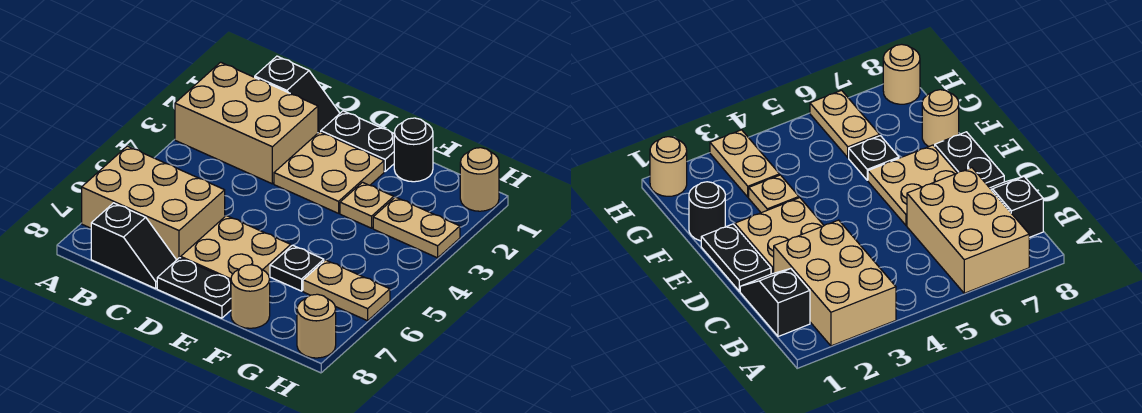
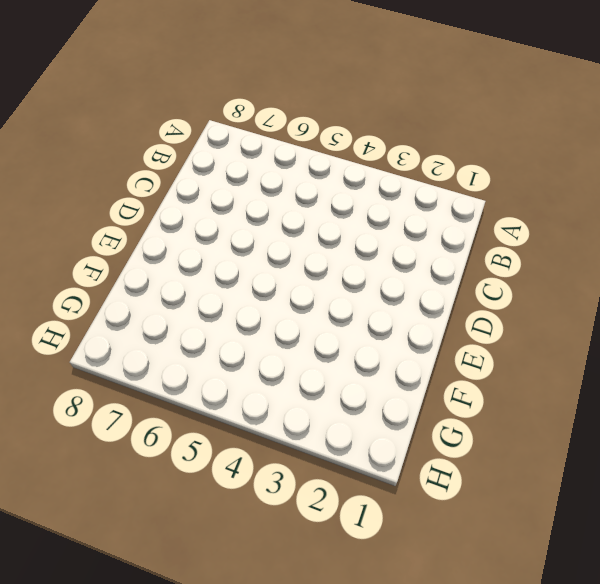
none -> tan brick A2:C3 level 1
none -> tan brick A6:C7 level 1
none -> black slope B1:C1 level 1 top B

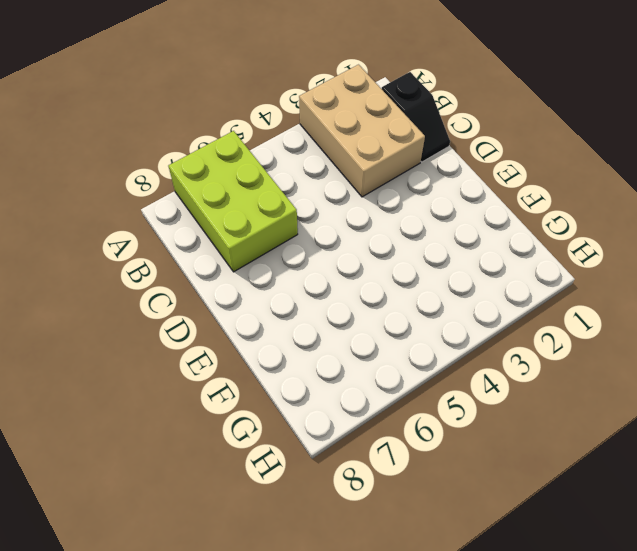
lime brick A6:C7 level 1 -> tan brick A6:C7 level 1
none -> black slope B8:C8 level 1 top B
none -> black plate D1:E1 level 1
none -> tan plate D2:E3 level 1

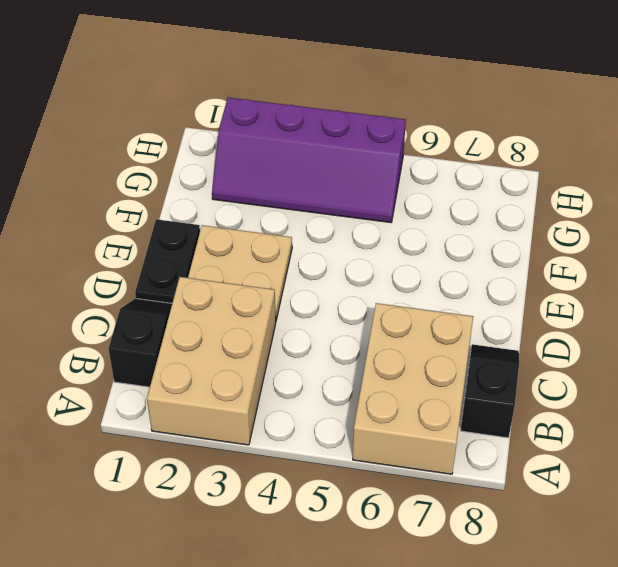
purple slope G2:H5 level 1 top H -> tan plate G3:H3 level 1
none -> tan plate D6:E7 level 1
none -> black plate D8:E8 level 1
none -> black round brick F1 level 1

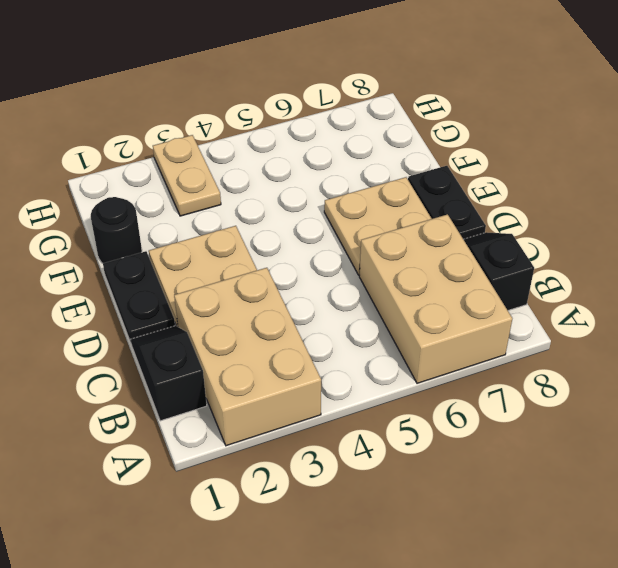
none -> tan plate F3 level 1
none -> black plate F6 level 1
none -> tan round brick F8 level 1

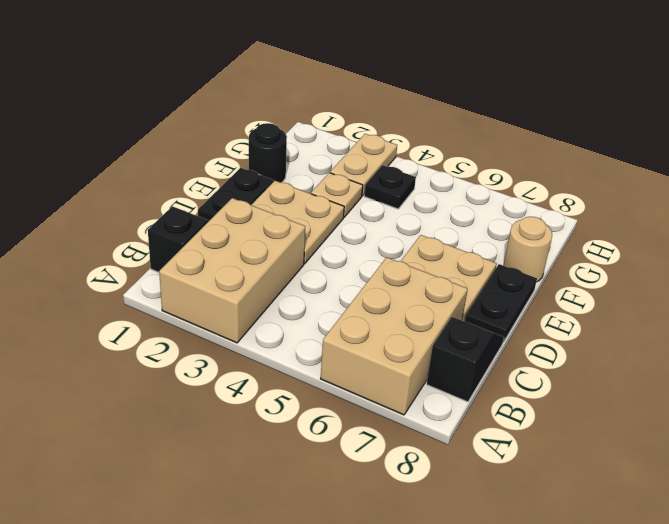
black plate G4 level 1 -> black plate F6 level 1
none -> tan plate G6:H6 level 1
none -> tan round brick H1 level 1
none -> tan round brick H8 level 1

